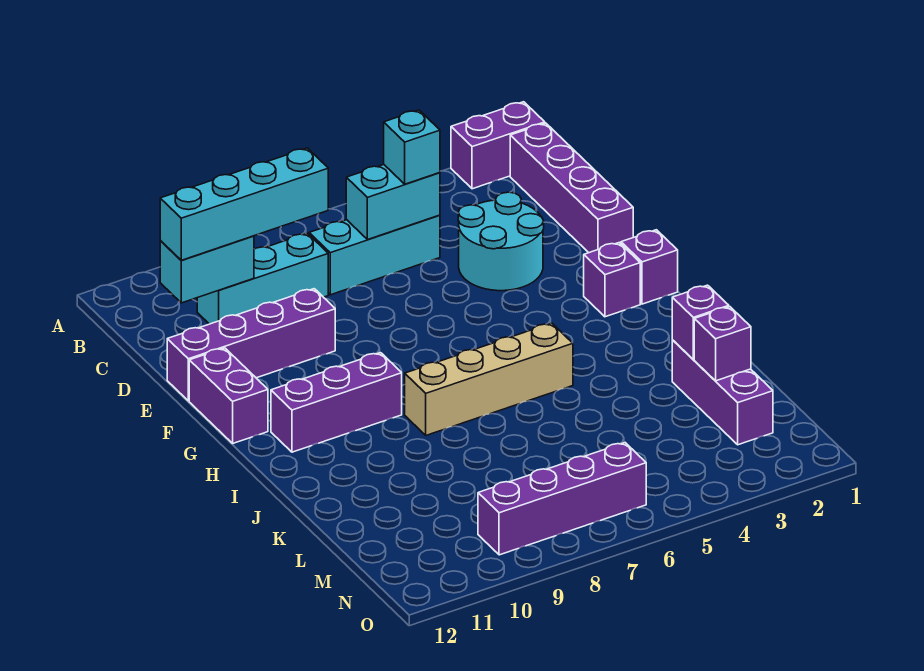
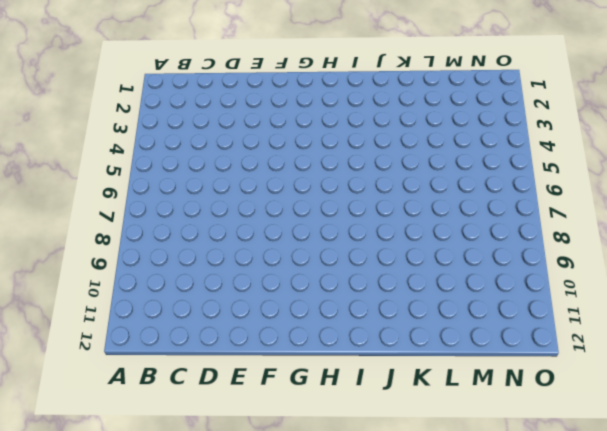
none -> purple brick A1:A2 level 1
none -> purple brick B1:E1 level 1
none -> cyan brick C5:C7 level 1

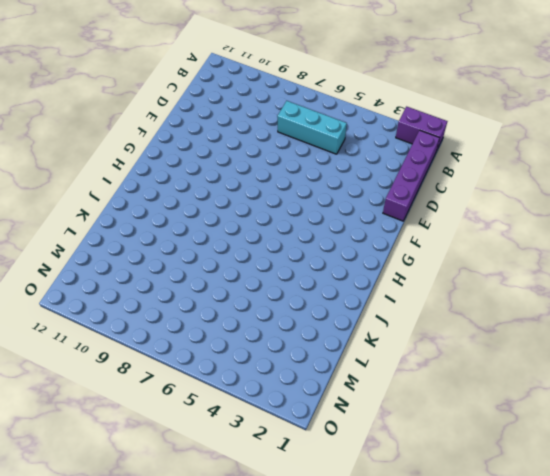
none -> cyan brick C8:C10 level 1
none -> cyan round brick D3:E4 level 1
none -> purple brick E9:E12 level 1

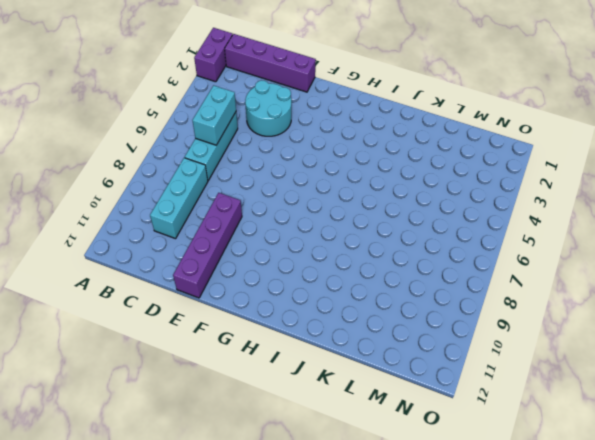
none -> purple brick F12:G12 level 1
none -> purple brick G1 level 1
none -> purple brick G2 level 1

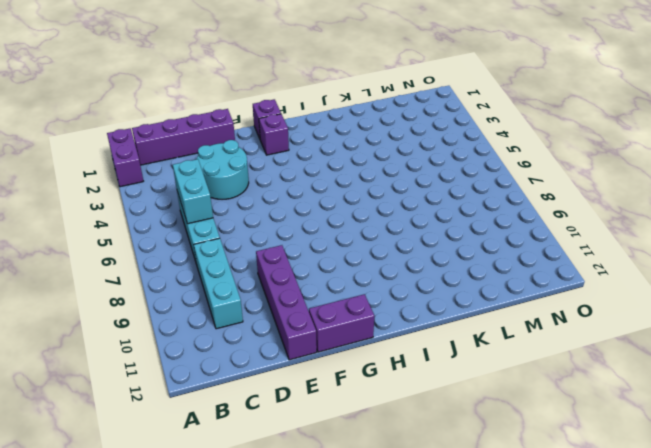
none -> purple brick H9:H11 level 1
none -> tan brick I5:I8 level 1
none -> purple brick K2:M2 level 1

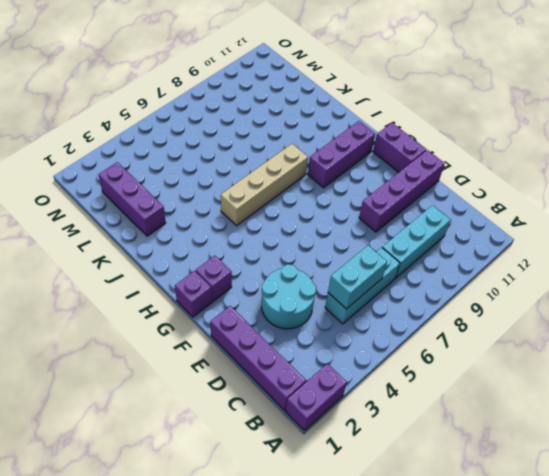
none -> purple brick N6:N9 level 1
none -> cyan brick C10:C11 level 2
none -> purple brick K2 level 2

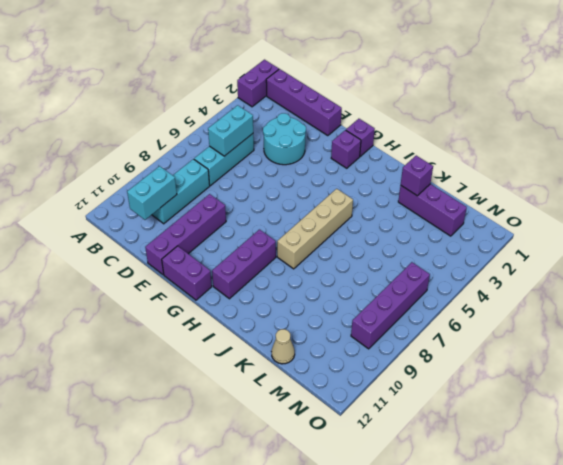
tan cone L12 level 1 -> none
none -> purple brick L2 level 2
none -> cyan brick C5 level 3
none -> cyan brick C8:C11 level 3

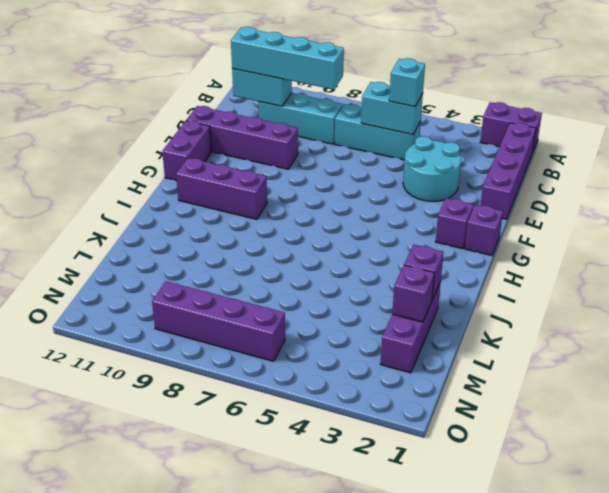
none -> tan brick I5:I8 level 1

